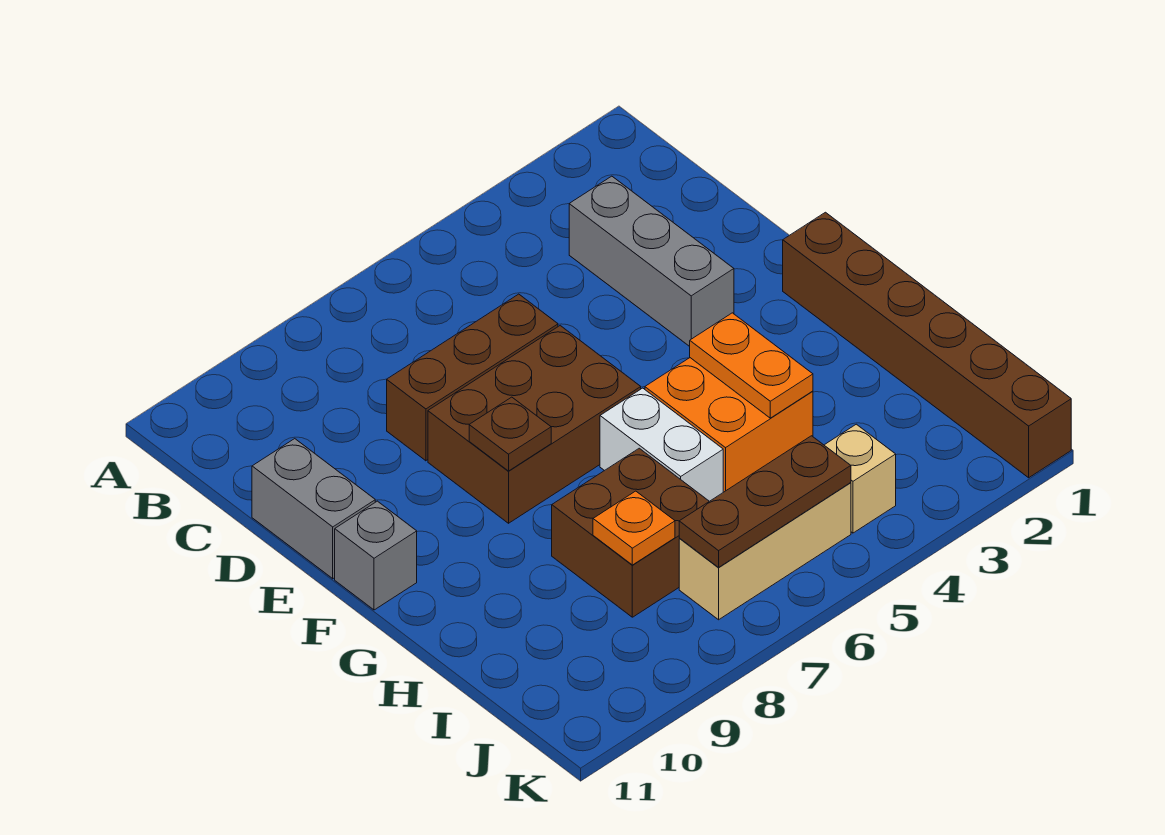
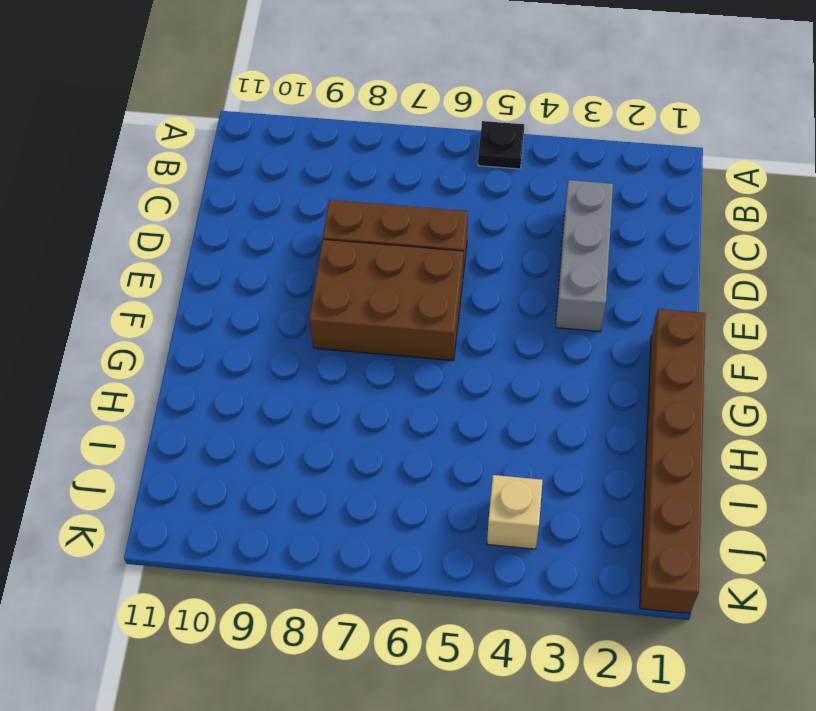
black plate A5 level 1 -> none
none -> grey brick D11:E11 level 1
none -> grey brick F11 level 1
none -> orange brick G4:H5 level 1

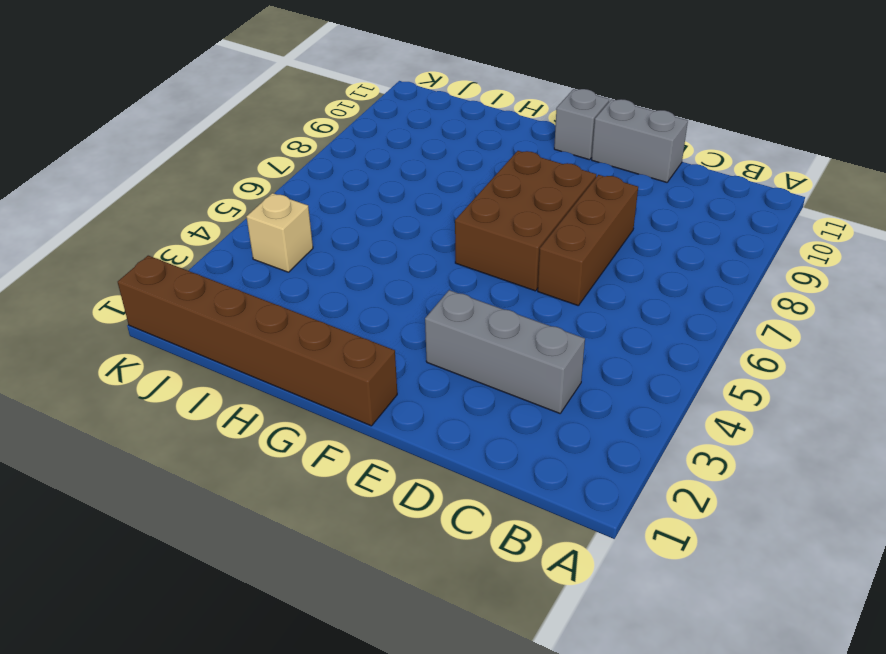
none -> orange brick G4:H5 level 1
none -> white brick G6:H6 level 1
none -> brown brick H7:I8 level 1

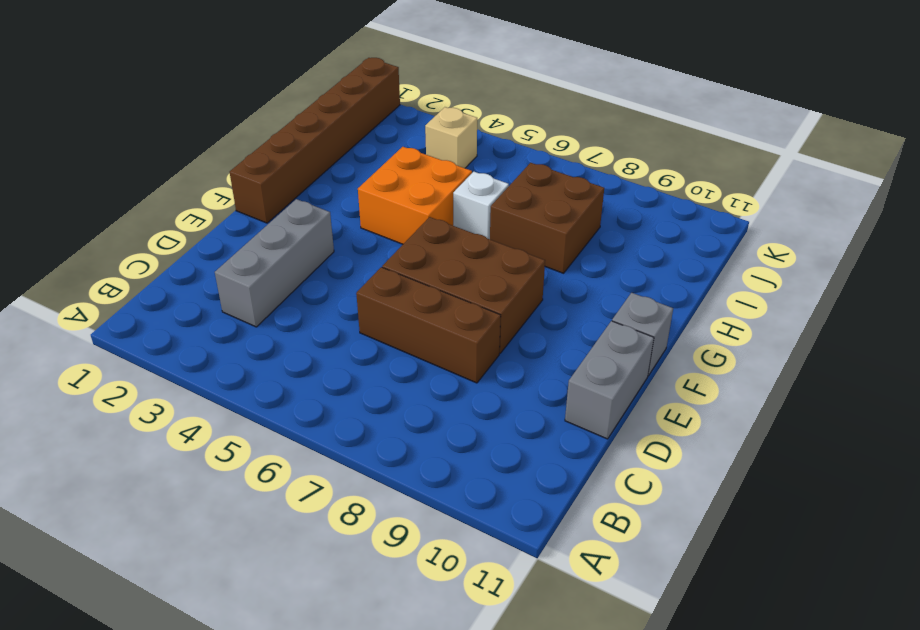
white brick H6 level 1 -> white brick G6:H6 level 1
none -> tan brick J5:J7 level 1
none -> brown plate F8 level 2
none -> orange plate G4:H4 level 2

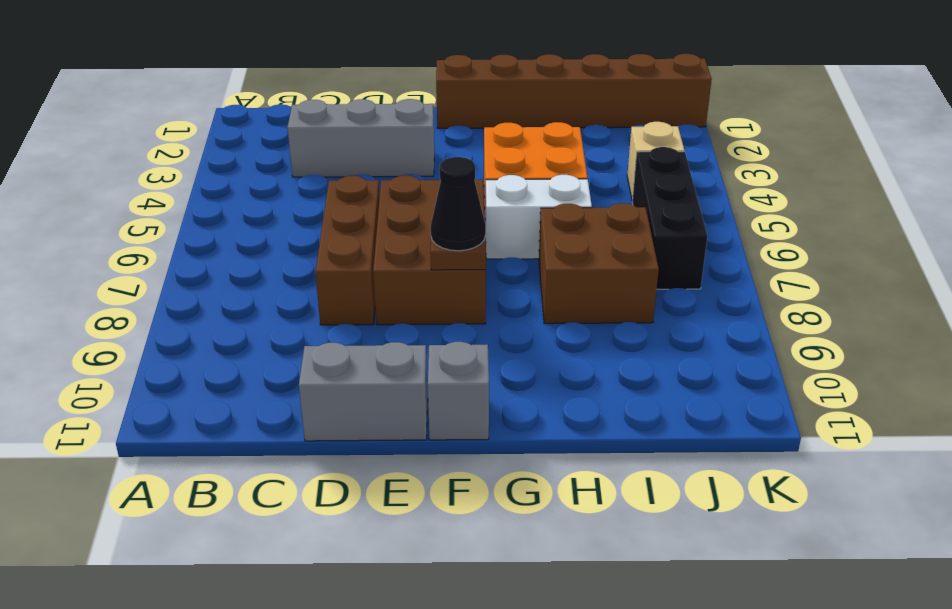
black cone F8 level 3 -> none
black brick J5:J7 level 1 -> tan brick J5:J7 level 1
none -> orange plate G4:H4 level 2
none -> orange plate I8 level 2
none -> brown plate J5:J7 level 2

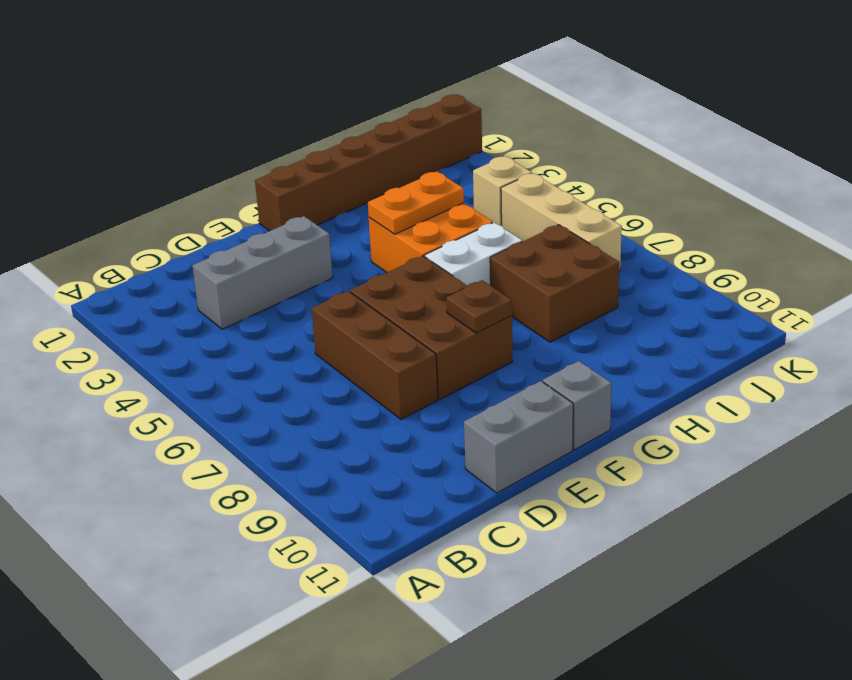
none -> orange plate I8 level 2
none -> brown plate J5:J7 level 2

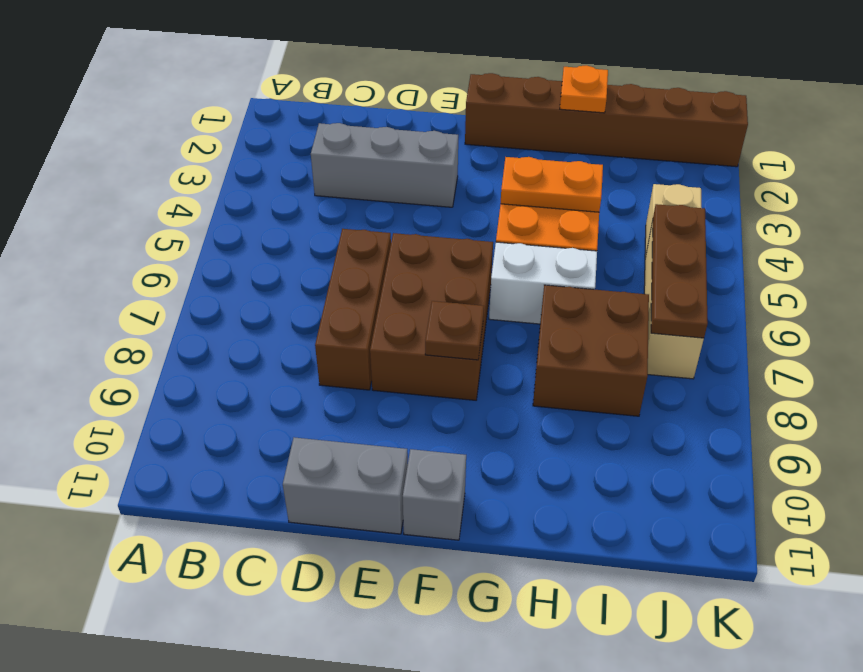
orange plate H1 level 2 -> orange plate I8 level 2

